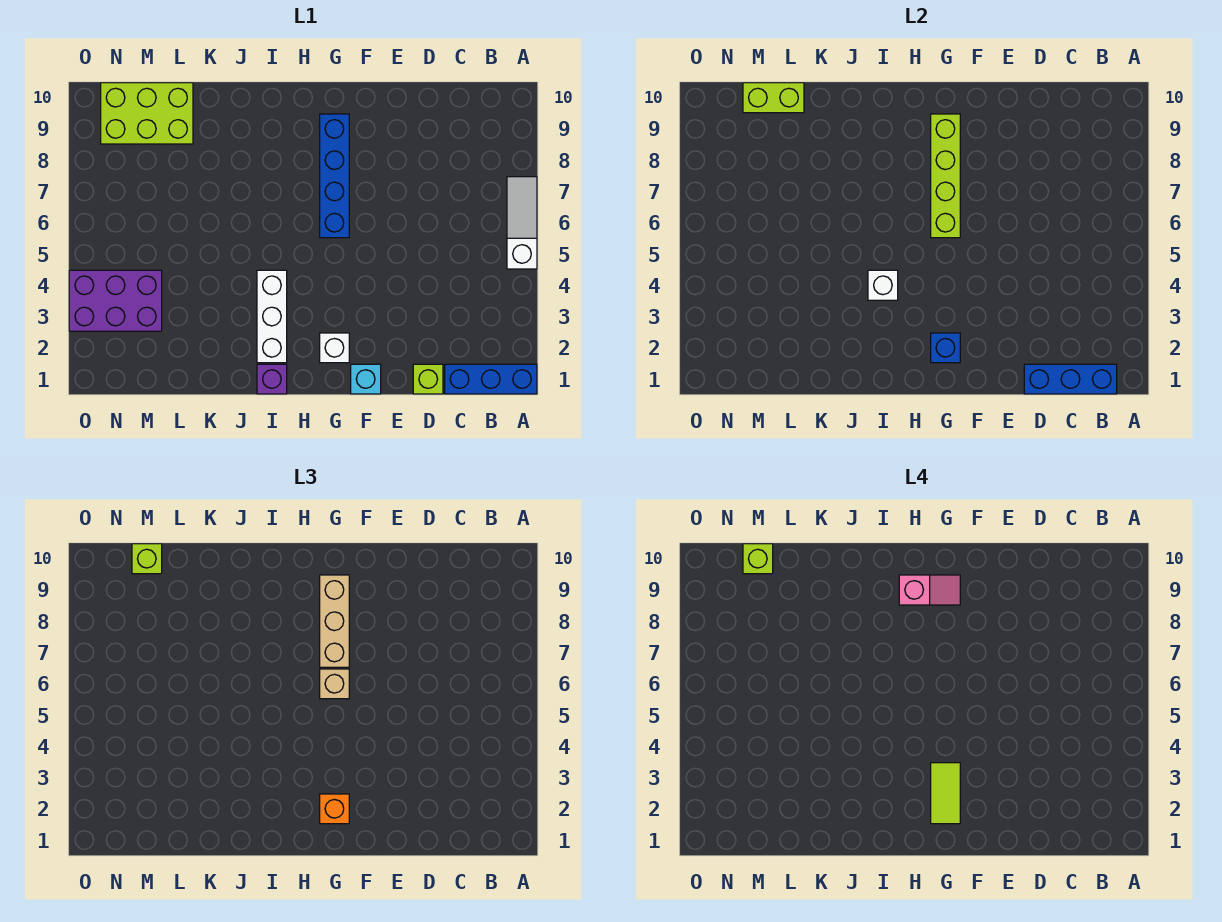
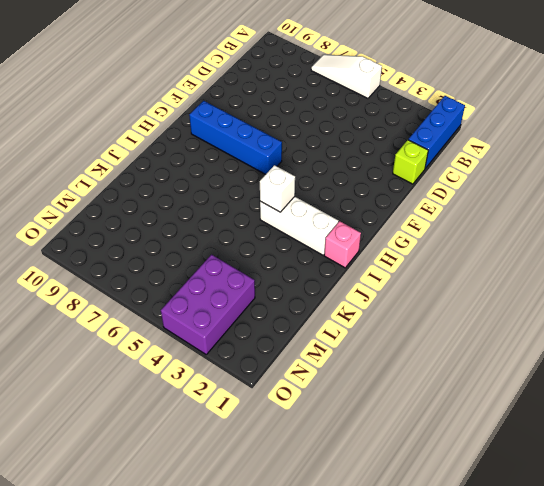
pink brick I1 level 1 -> purple brick I1 level 1
none -> cyan brick F1 level 1
none -> white brick G2 level 1
none -> lime brick L9:N10 level 1

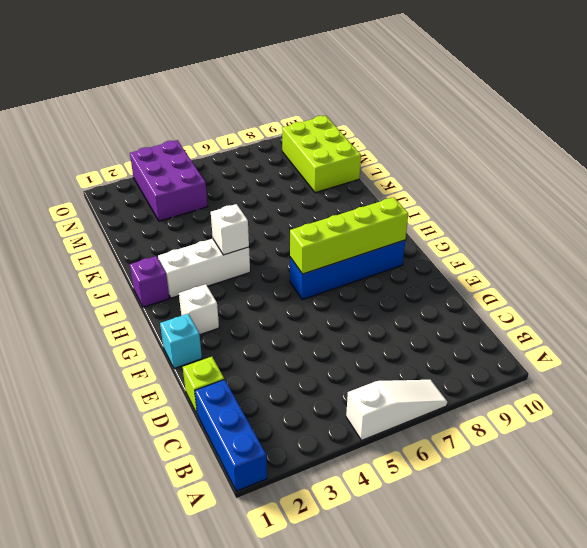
none -> blue brick B1:D1 level 2
none -> blue brick G2 level 2
none -> lime brick L10:M10 level 2

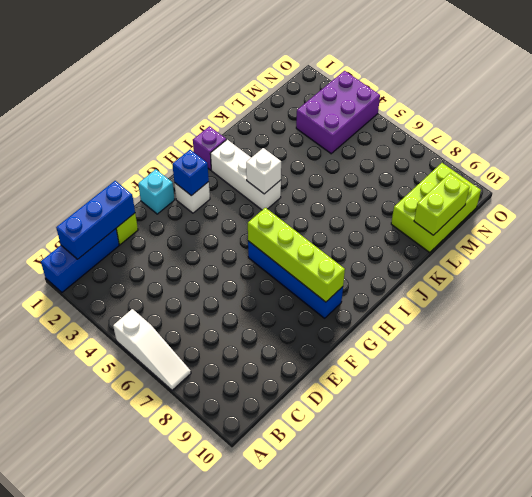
none -> orange brick G2 level 3
none -> tan brick G6 level 3
none -> tan brick G7:G9 level 3

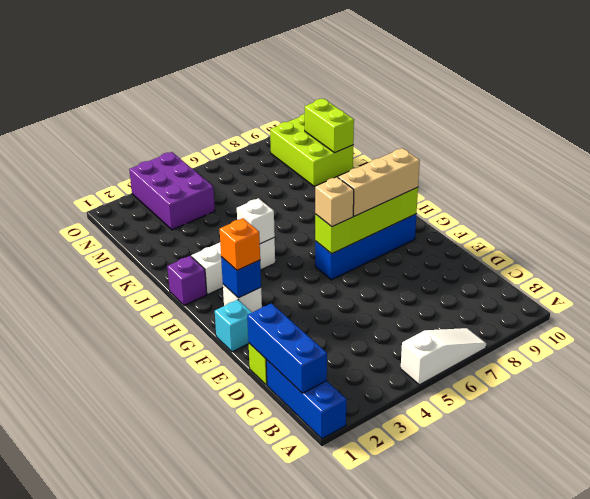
none -> lime brick M10 level 3
none -> lime tile G2:G3 level 4
none -> pink slope G9:H9 level 4 top H

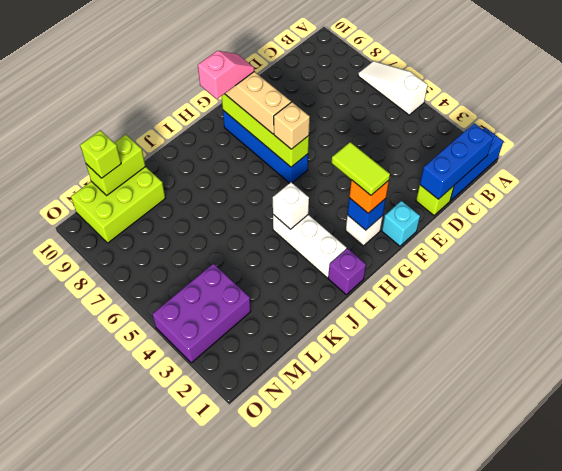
none -> lime brick M10 level 4

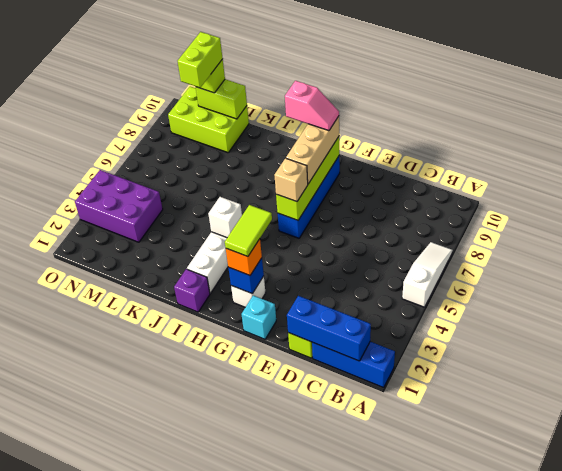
lime brick M9:M10 level 4 -> lime brick M10 level 4

